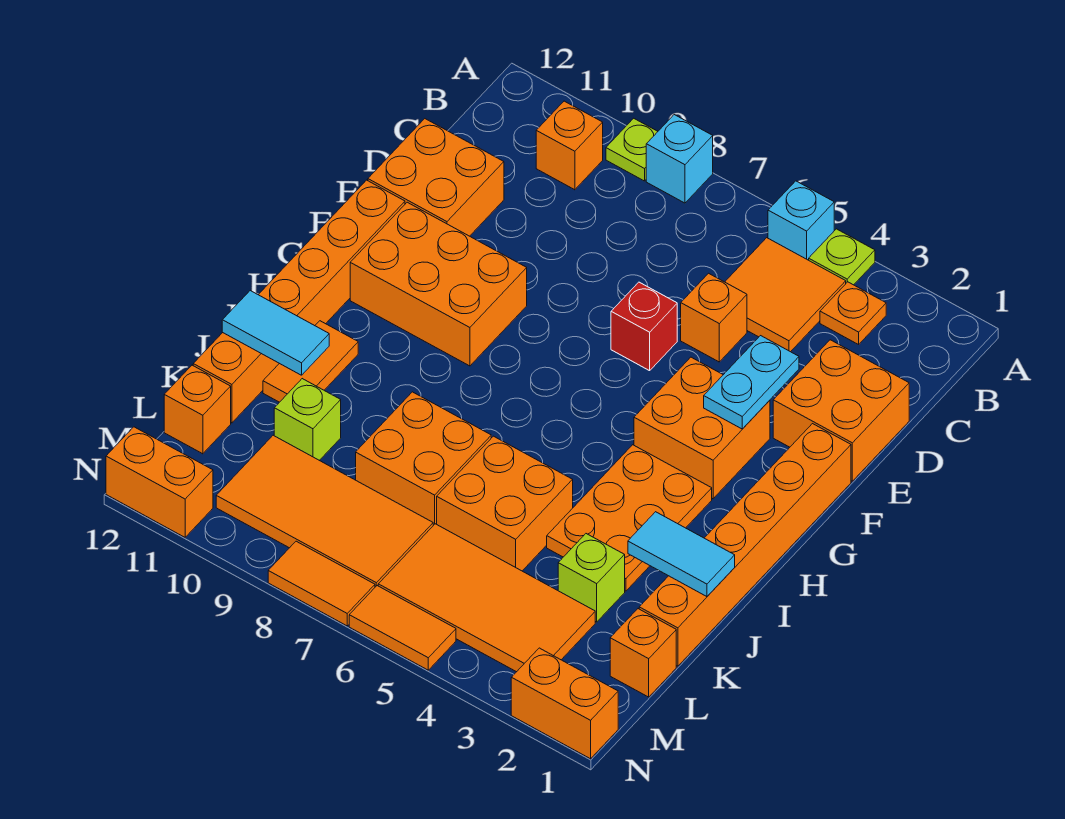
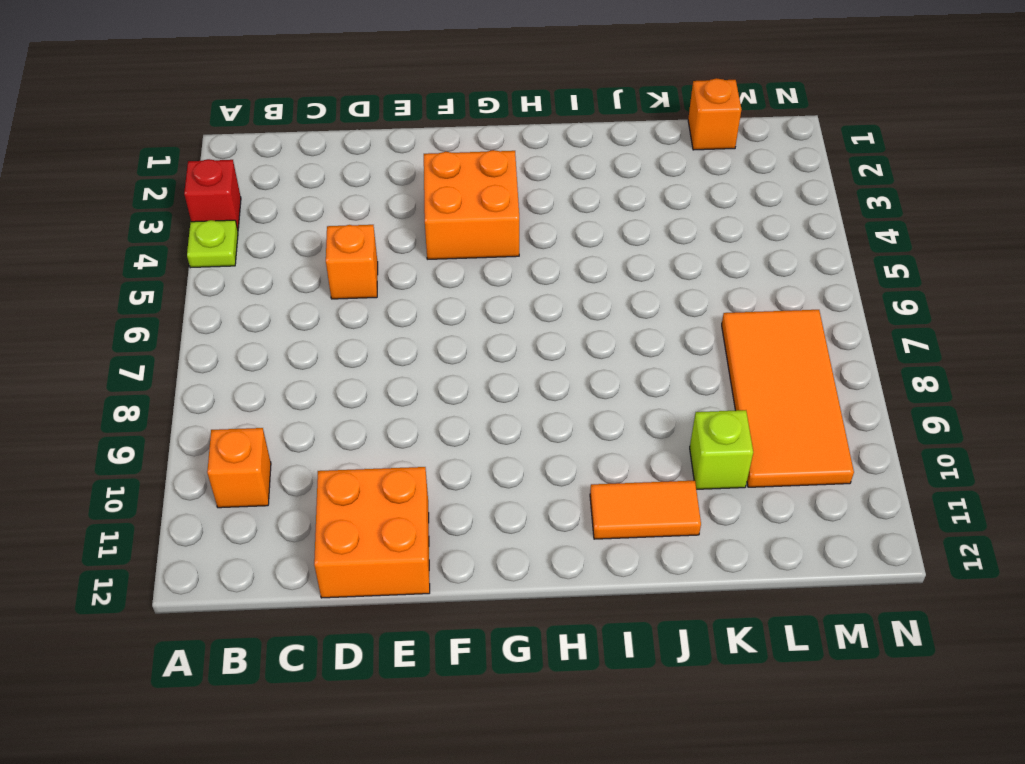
red brick A3 level 1 -> red brick E6 level 1
none -> cyan brick A5 level 1
none -> cyan brick A8 level 1
none -> lime plate A9 level 1
none -> orange plate B3 level 1

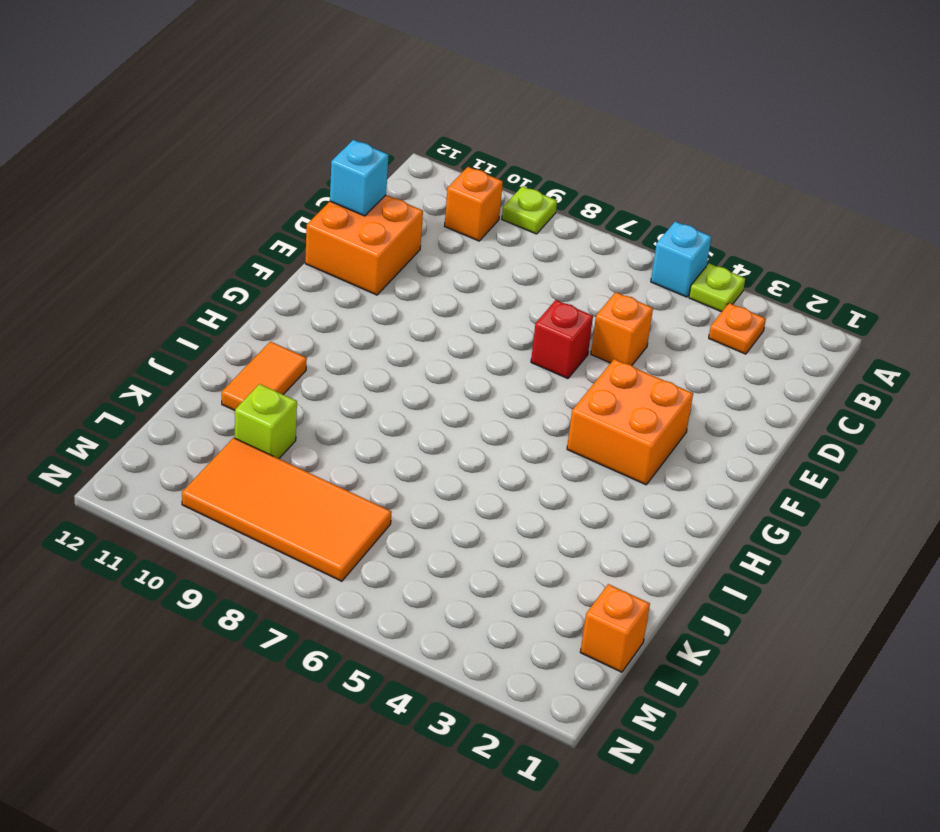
cyan brick D12 level 2 -> cyan brick A8 level 1
none -> orange tile B4:C5 level 1
none -> orange brick D1:E2 level 1
none -> orange brick F1:K1 level 1
none -> orange brick F9:G11 level 1

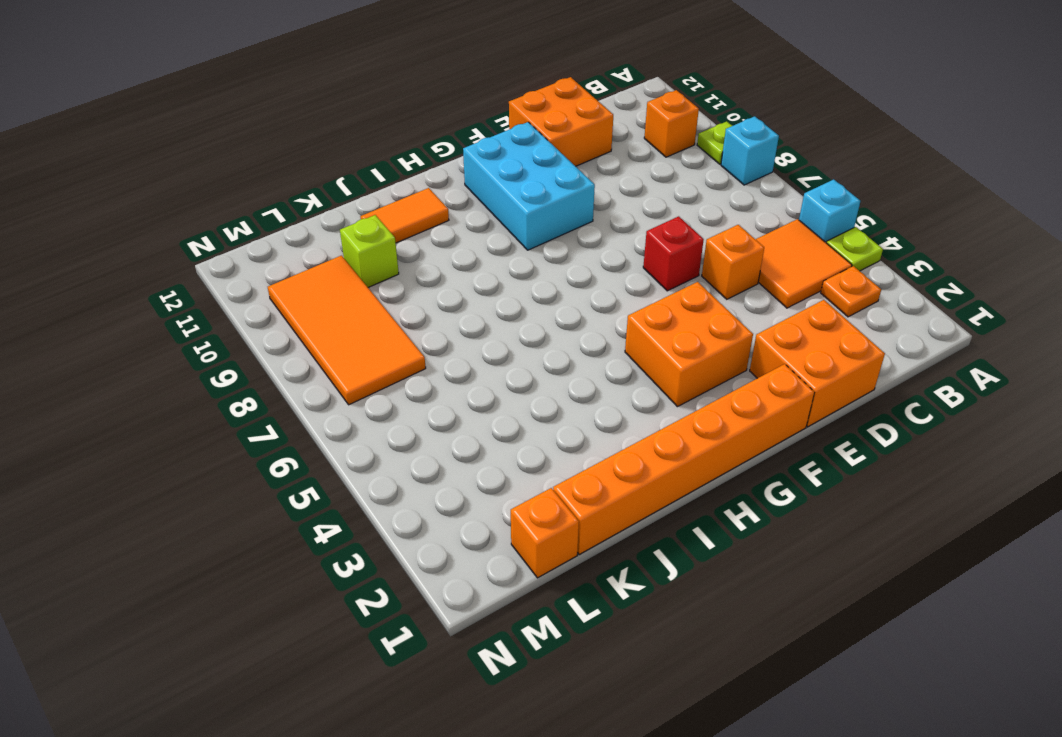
cyan brick F9:G11 level 1 -> orange brick F9:G11 level 1
none -> orange brick F12:K12 level 1
none -> orange plate H3:J4 level 1
none -> orange brick J5:K6 level 1
none -> orange brick J7:K8 level 1

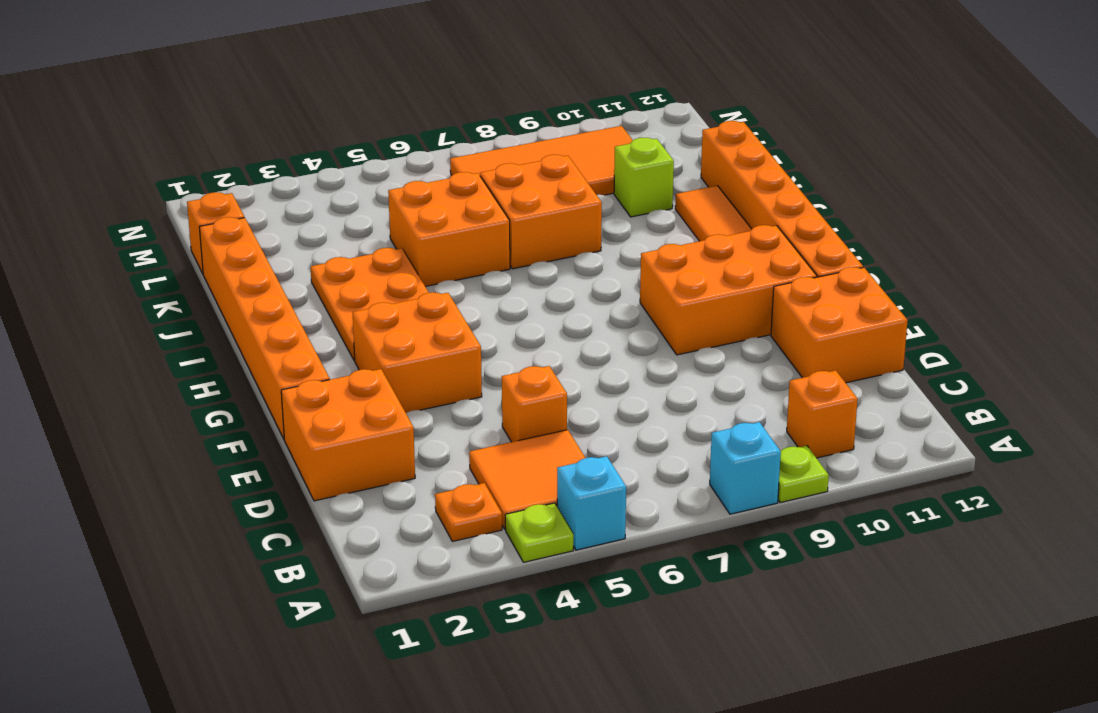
none -> red brick E6 level 1
none -> lime brick K3 level 1
none -> orange tile L3:M6 level 1
none -> orange brick L12 level 1

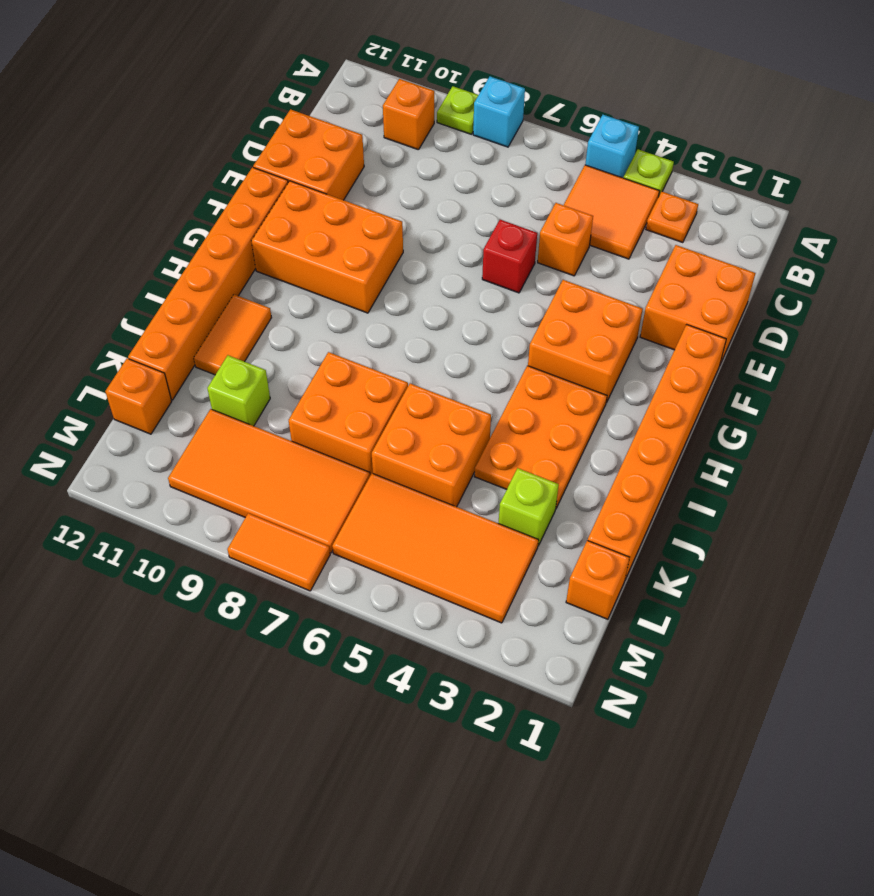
none -> orange brick N1:N2 level 1
none -> orange tile N5:N6 level 1
none -> orange brick N11:N12 level 1
none -> cyan plate E3:F3 level 2

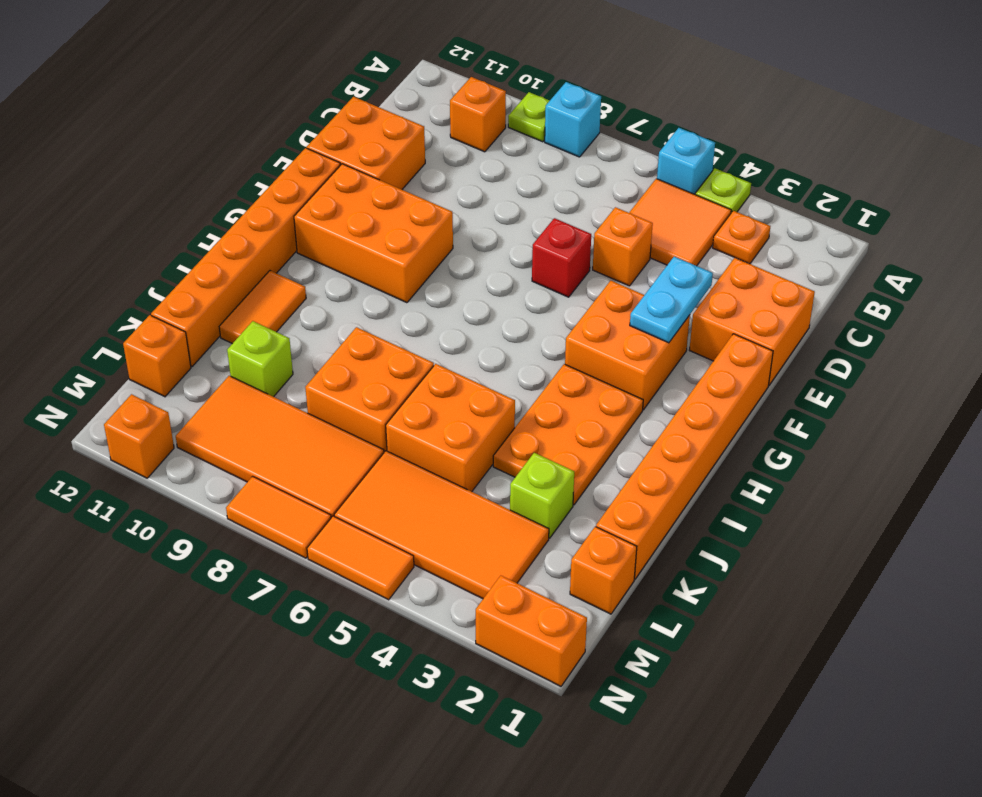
orange brick N11 level 1 -> orange brick N11:N12 level 1
none -> cyan tile J1:J2 level 2
none -> cyan tile J11:J12 level 2

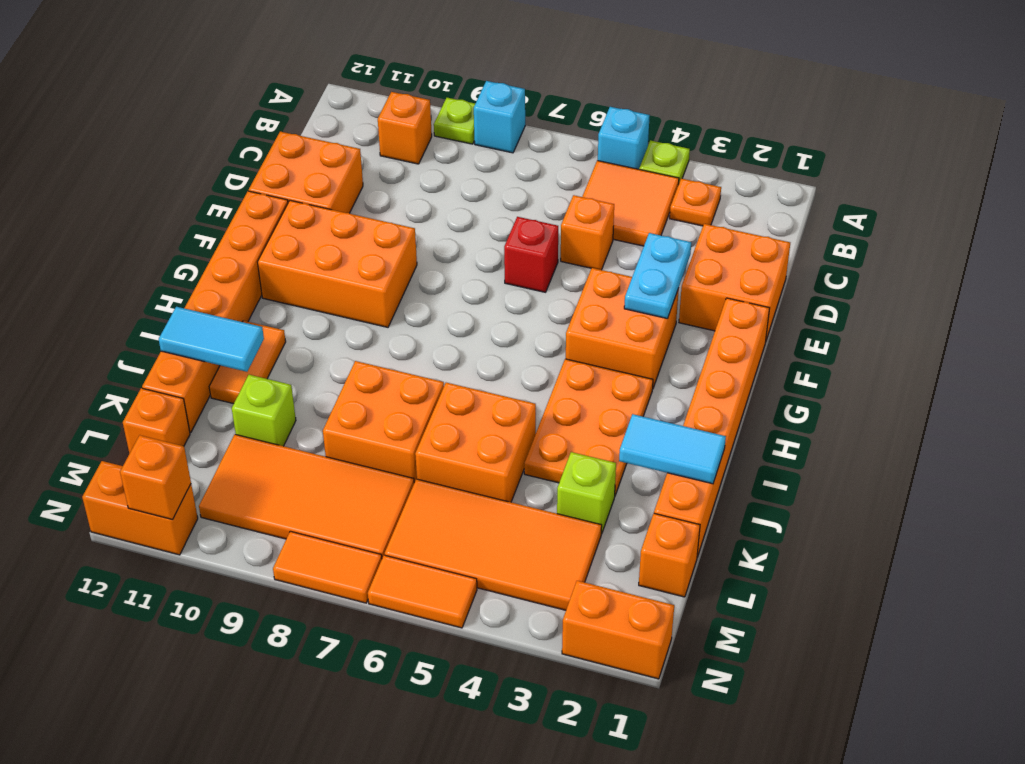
orange brick N11 level 2 -> none

